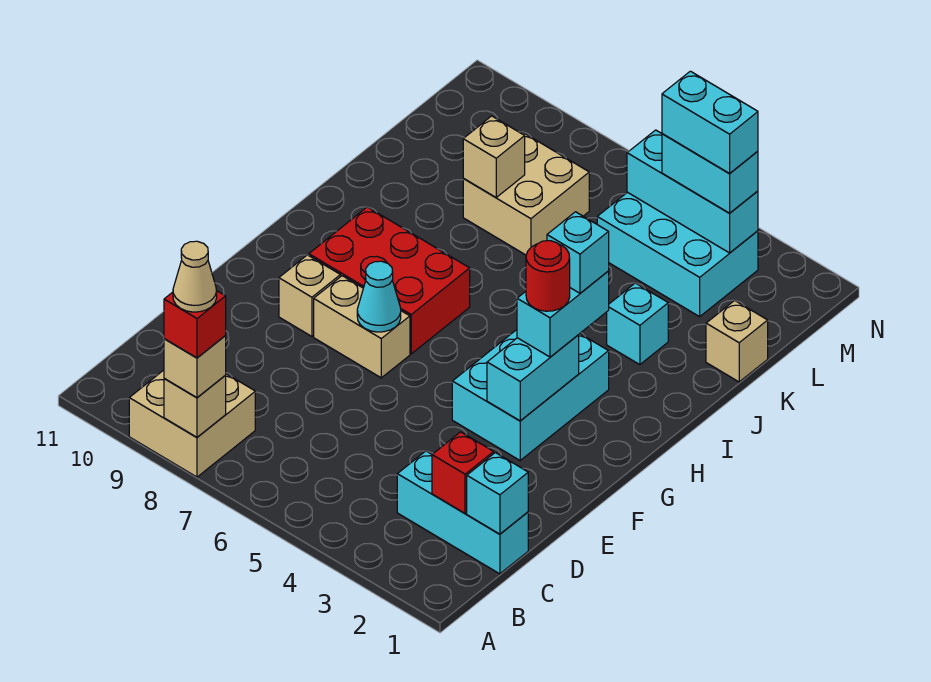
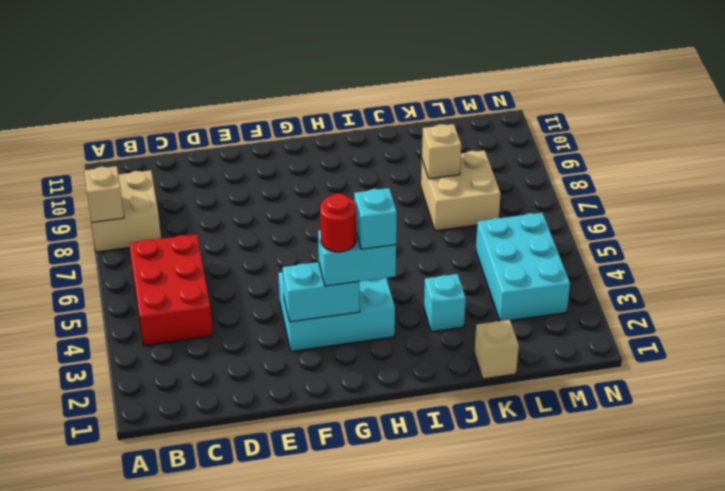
red brick B4:C6 level 1 -> red brick G7:H9 level 1
none -> cyan brick C1:C3 level 1
none -> tan brick F7:F8 level 1
none -> tan brick F9 level 1

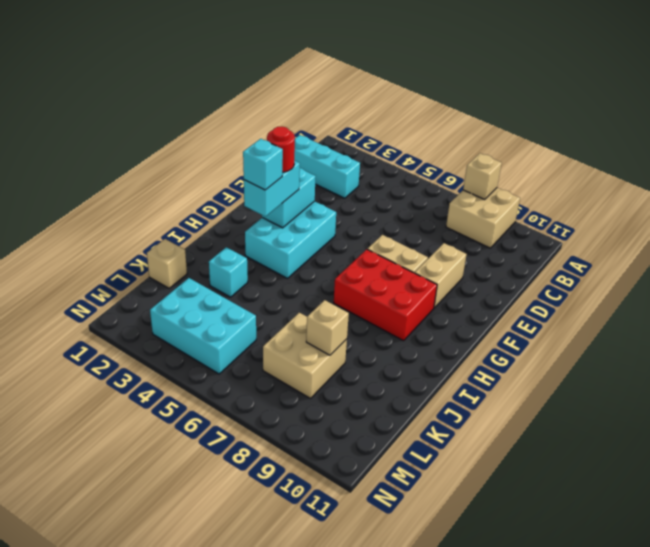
tan brick E9:F9 level 1 -> tan brick F9 level 1
none -> cyan brick C1 level 2
none -> red brick C2 level 2
none -> cyan cone F7 level 2

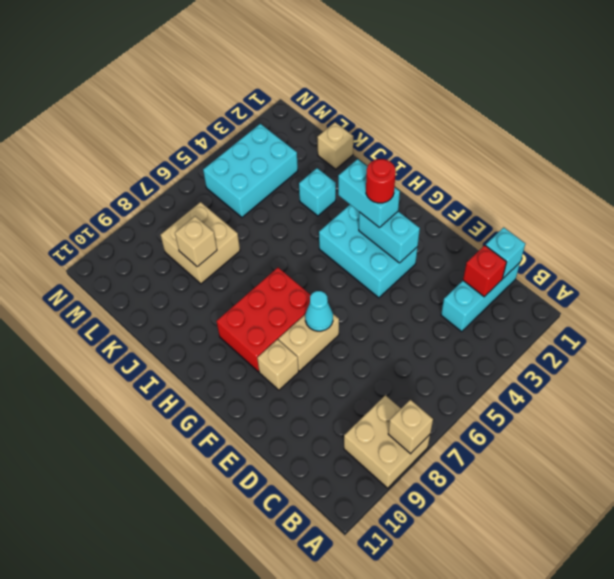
none -> cyan brick M3:M5 level 2
none -> tan brick A8 level 3
none -> cyan brick M3:M4 level 3

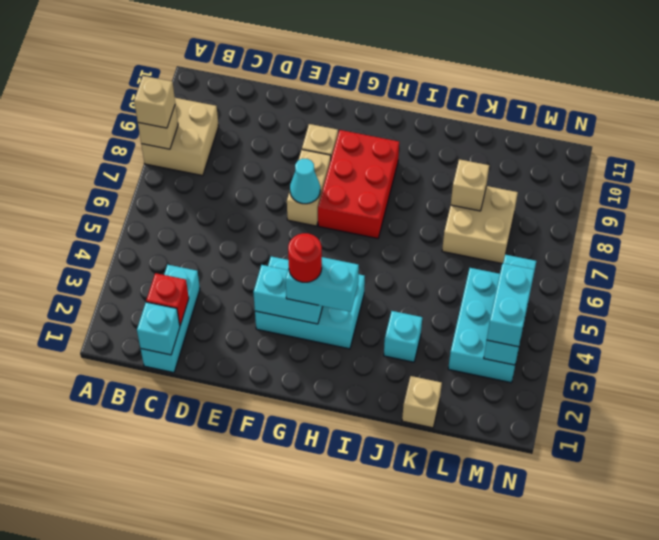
none -> red brick A8 level 4
none -> cyan brick H3 level 4
none -> cyan brick M3:M4 level 4

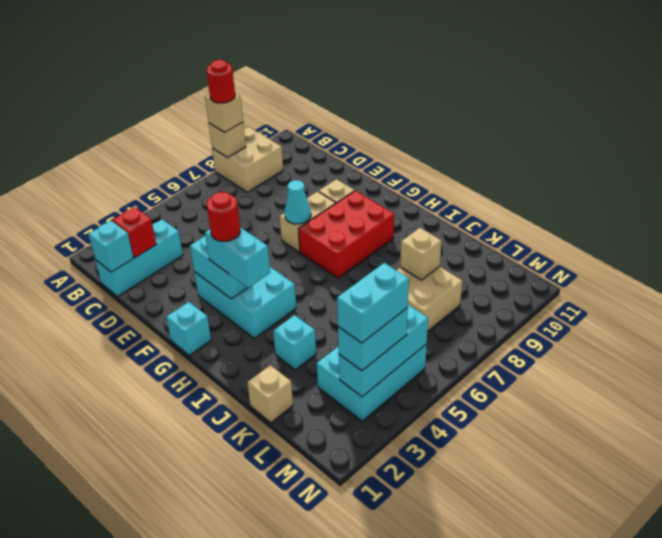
red round brick A8 level 4 -> red brick A8 level 4
cyan brick G1 level 1 -> cyan brick H3 level 4
none -> tan cone A8 level 5

